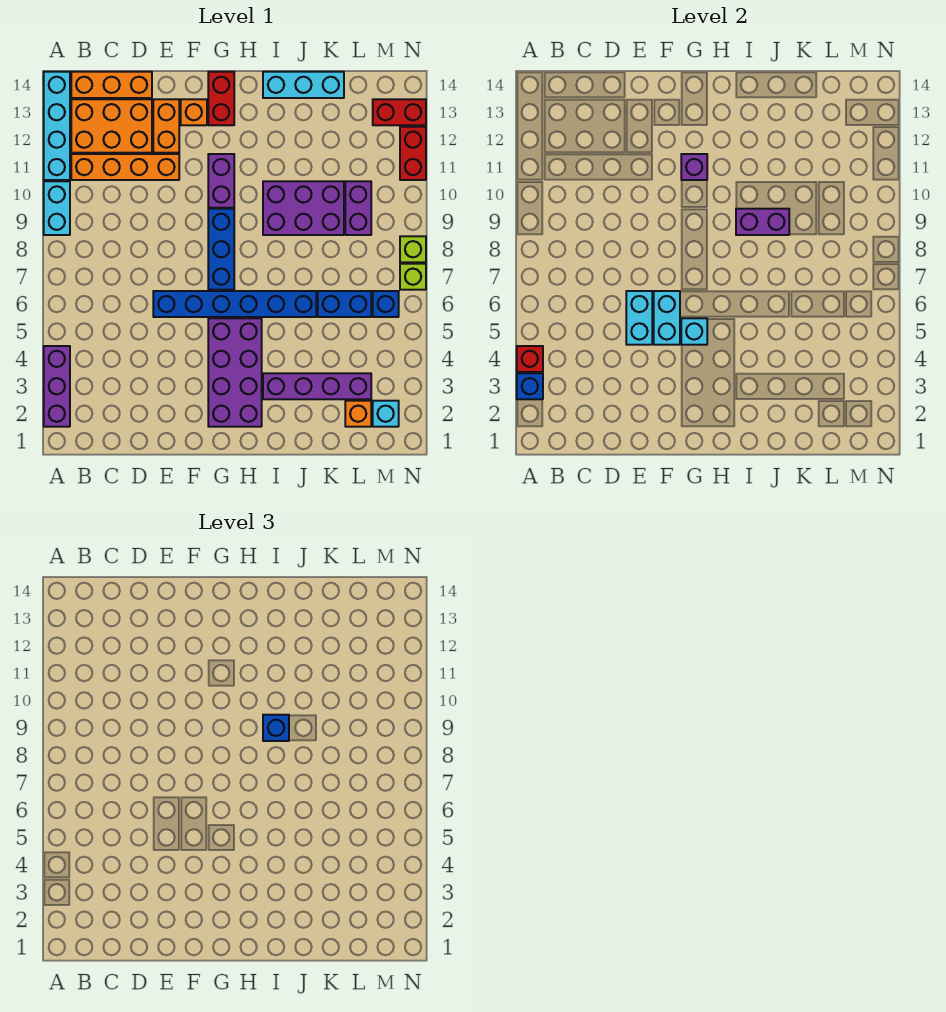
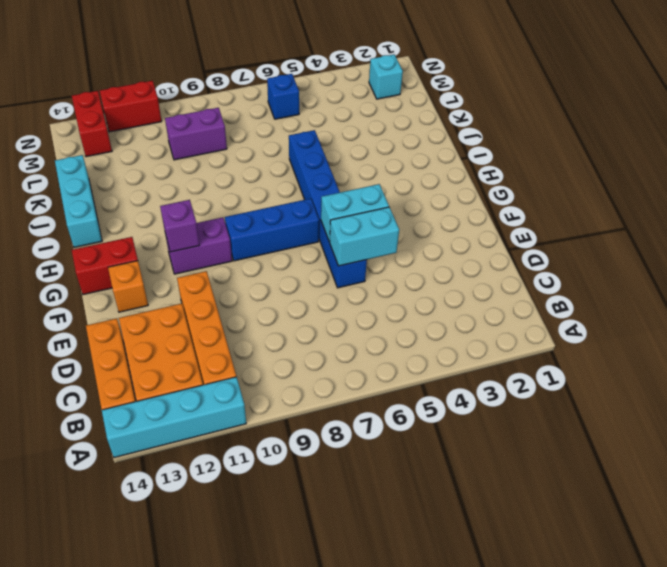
none -> purple brick A2:A4 level 1
none -> cyan brick A9:A10 level 1
none -> orange brick E12:E13 level 1
none -> purple brick G2:H5 level 1

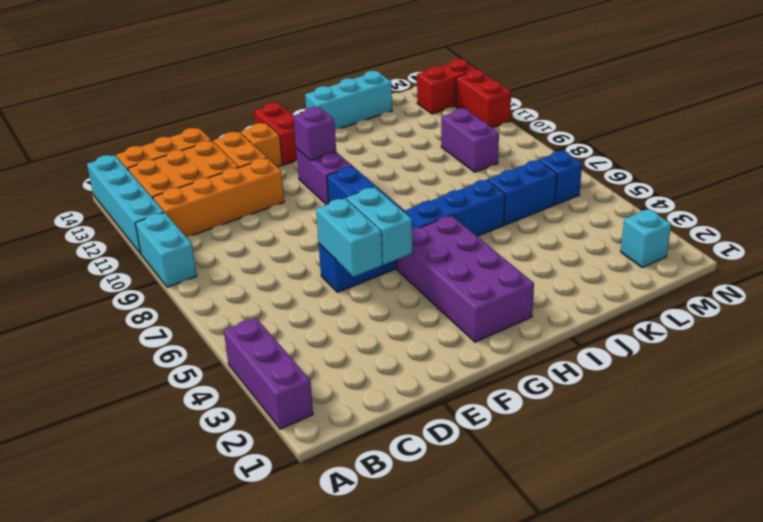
none -> purple brick I3:L3 level 1
none -> purple brick I9:K10 level 1
none -> orange brick L2 level 1
none -> lime brick N7 level 1

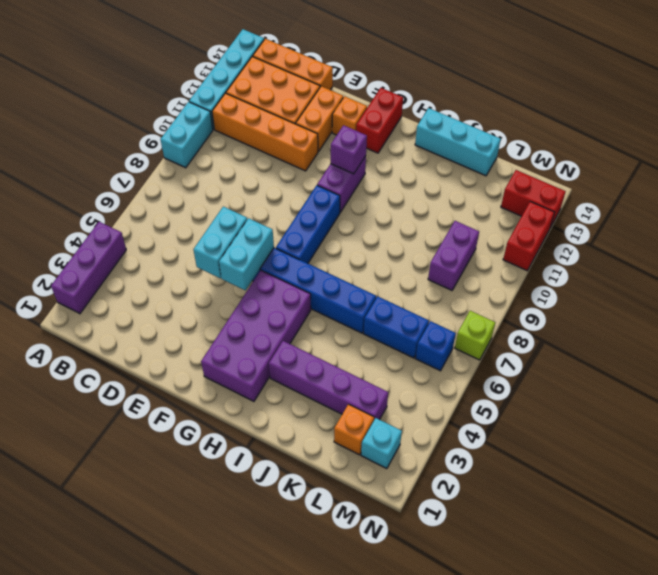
none -> purple brick I9:K10 level 1
none -> lime brick N8 level 1
none -> blue brick A3 level 2
none -> red brick A4 level 2

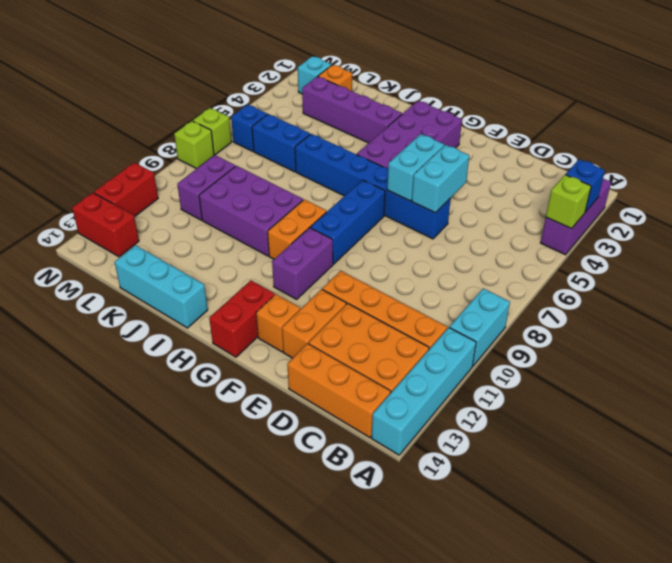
lime brick A4 level 2 -> red brick A4 level 2
orange brick H9:H10 level 1 -> none
none -> cyan brick G5 level 2
none -> purple brick G11 level 2
none -> purple brick I9:J9 level 2
none -> blue brick I9 level 3

